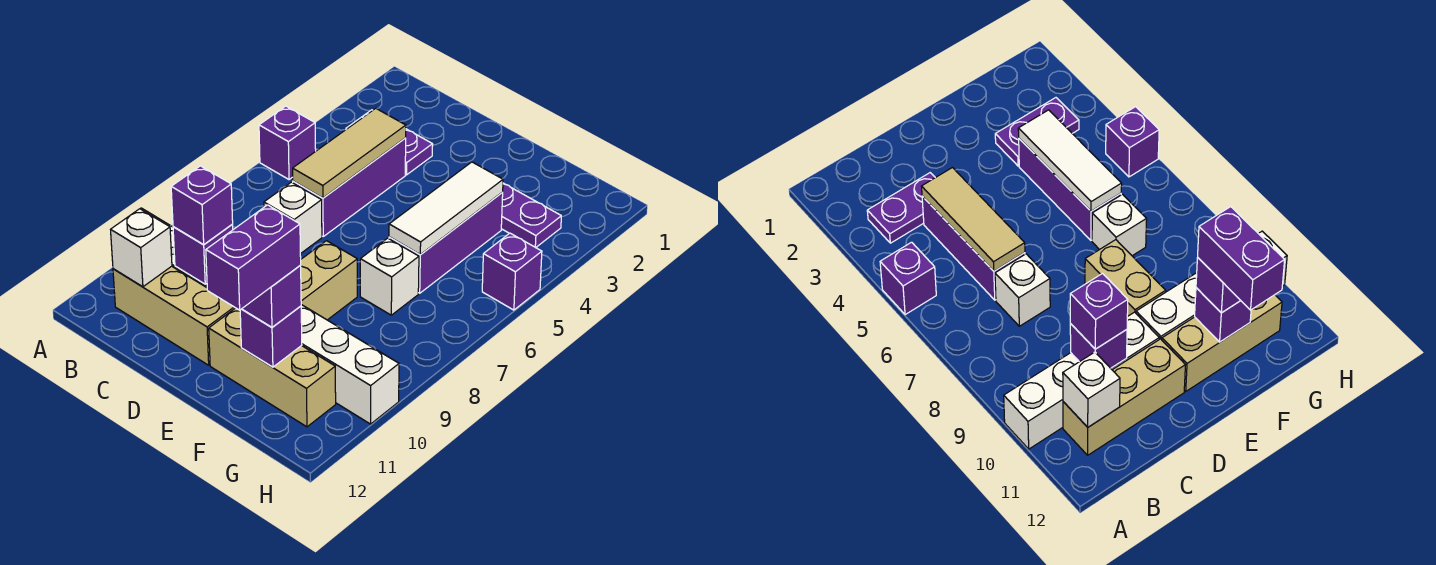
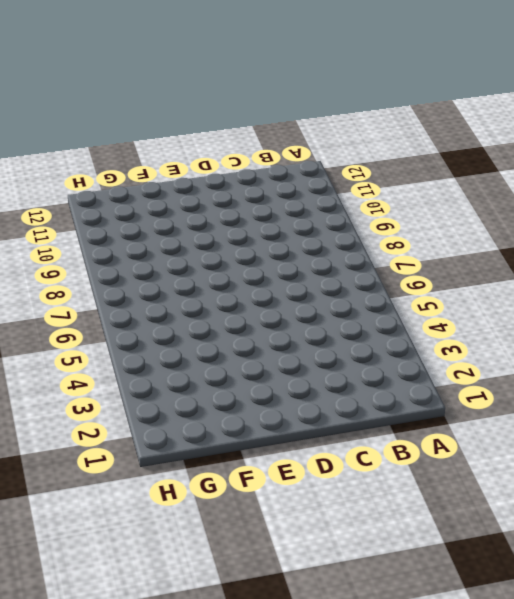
none -> purple brick A5 level 1
none -> white brick A10:D10 level 1
none -> purple plate B3:C3 level 1

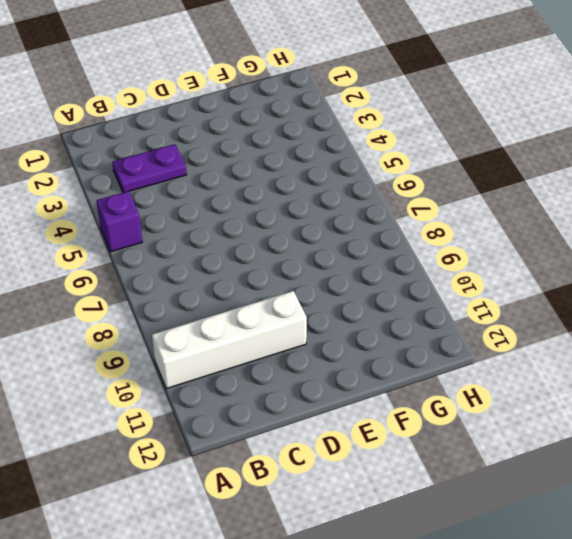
none -> tan brick B11:D11 level 1
none -> purple brick C4:C6 level 1
none -> white brick C7 level 1

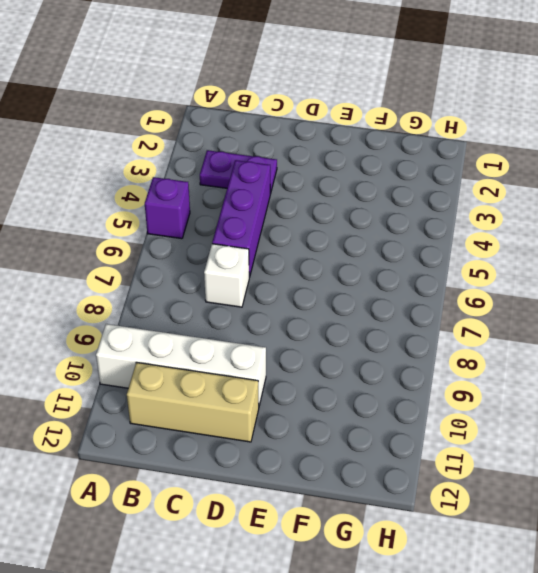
none -> tan brick E8:E9 level 1
none -> white brick E10:H10 level 1
none -> tan brick E11:G11 level 1

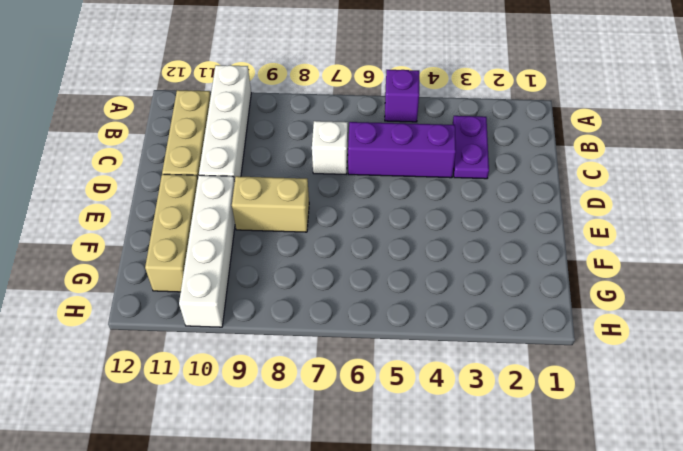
none -> purple plate F3:G3 level 1
none -> purple brick F4:F6 level 1
none -> white brick F7 level 1

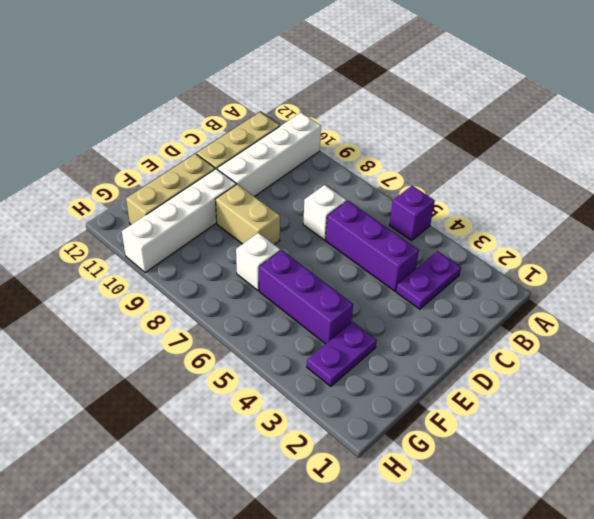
none -> purple brick H5 level 1
none -> white brick B11 level 2
none -> tan tile C4:C6 level 2

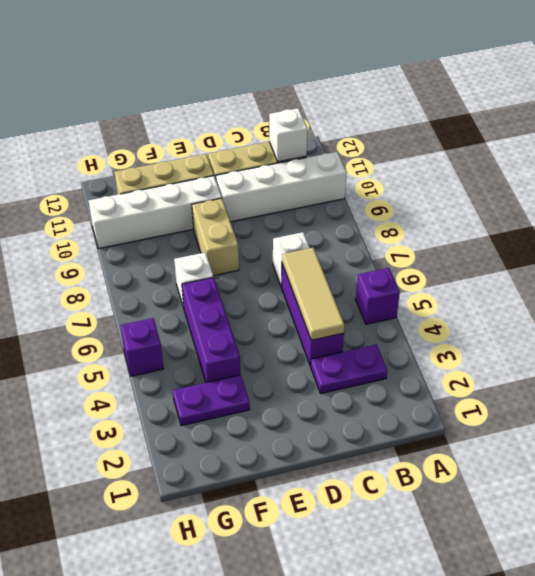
none -> purple brick C10 level 2
none -> white tile F4:F6 level 2
none -> purple brick F11 level 2

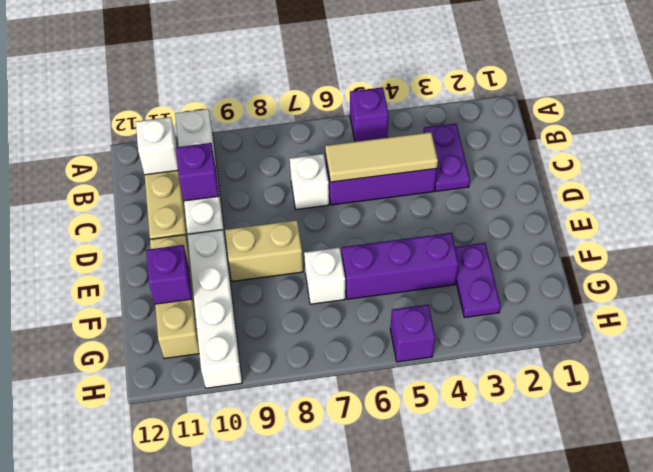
none -> white tile F4:F6 level 2
none -> purple brick C10 level 3
none -> purple brick F11 level 3

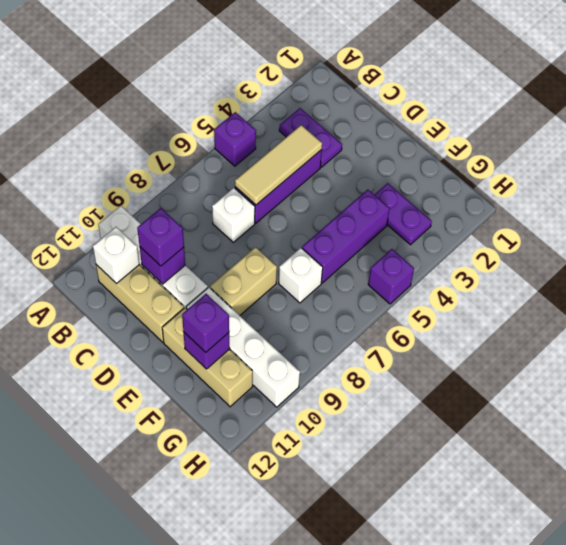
none -> white tile F4:F6 level 2
none -> purple brick F11:F12 level 4

